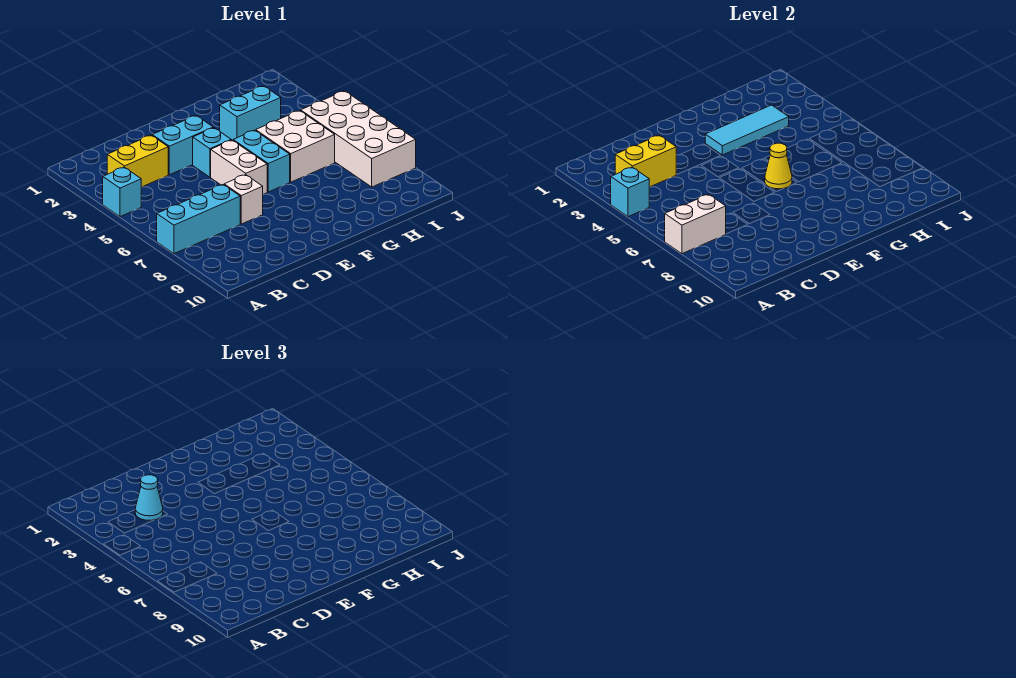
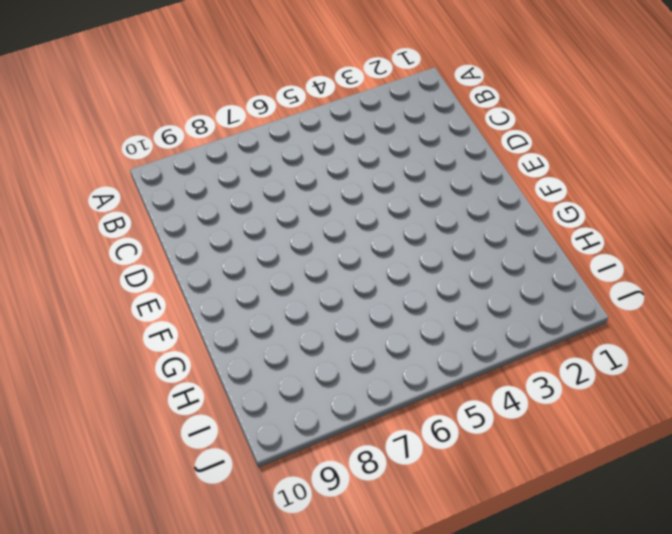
none -> cyan brick A4 level 1
none -> cyan brick A7:C7 level 1
none -> yellow brick B3:C3 level 1

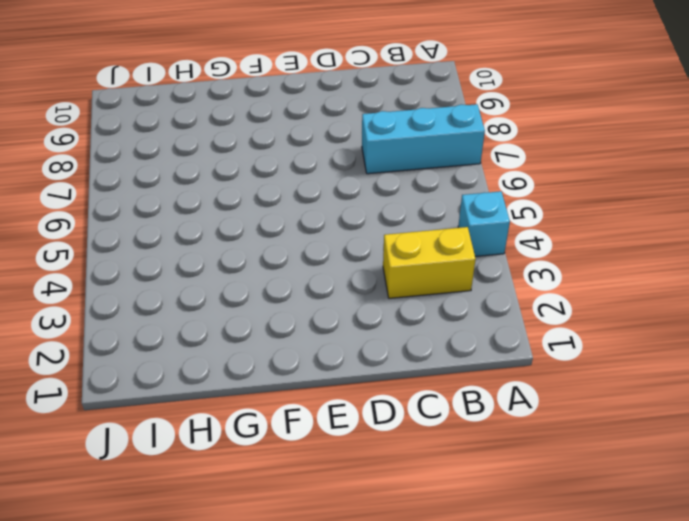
none -> cyan brick D3:E3 level 1
none -> white brick D7 level 1
none -> cyan brick E4 level 1

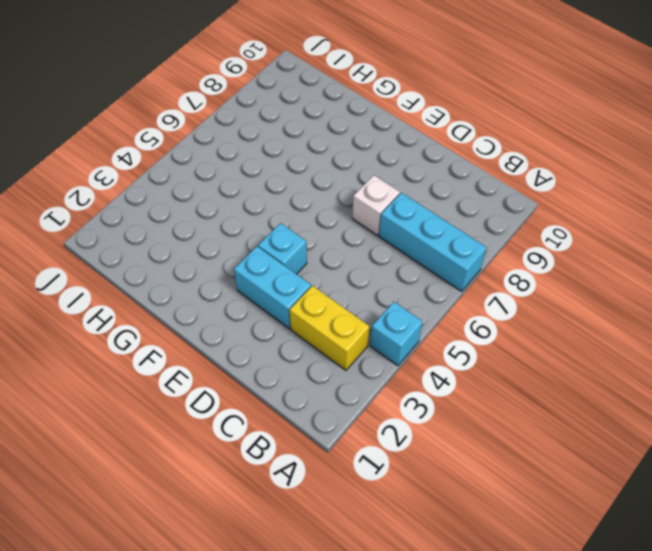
none -> white brick E5:E6 level 1
none -> cyan brick F5:F6 level 1
none -> cyan brick G3:H3 level 1

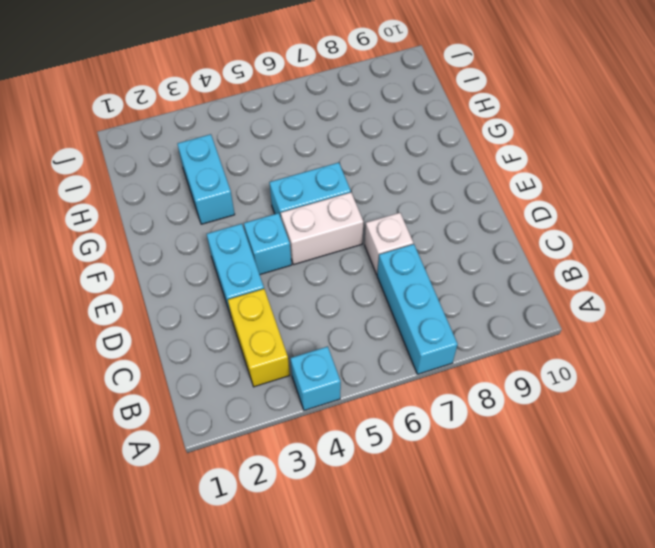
none -> white brick G5:H6 level 1
none -> white brick I5:J8 level 1
none -> cyan brick A4 level 2

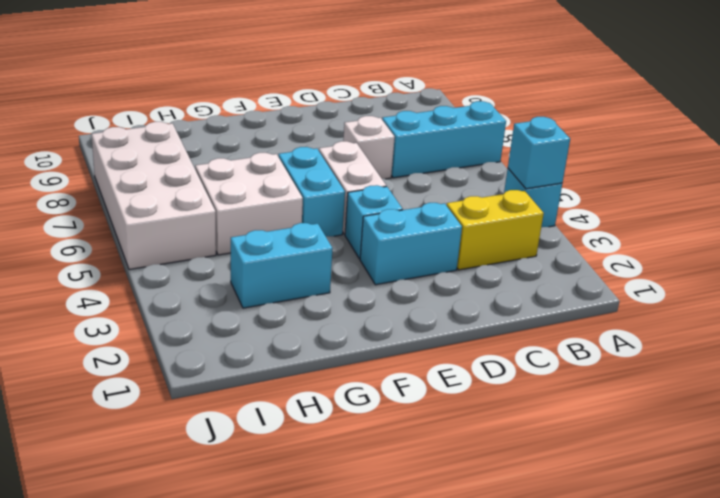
none -> white brick A7:B7 level 2
none -> yellow brick B3:C3 level 2
none -> cyan tile F3:H3 level 2

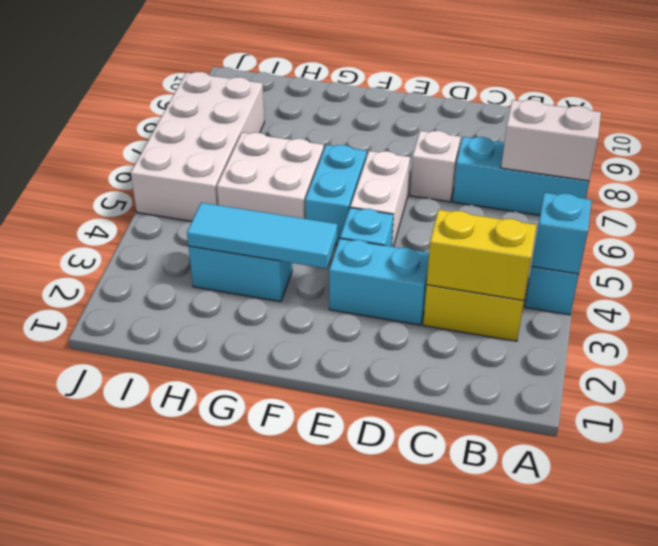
none -> yellow cone F6 level 2
none -> cyan cone C3 level 3

